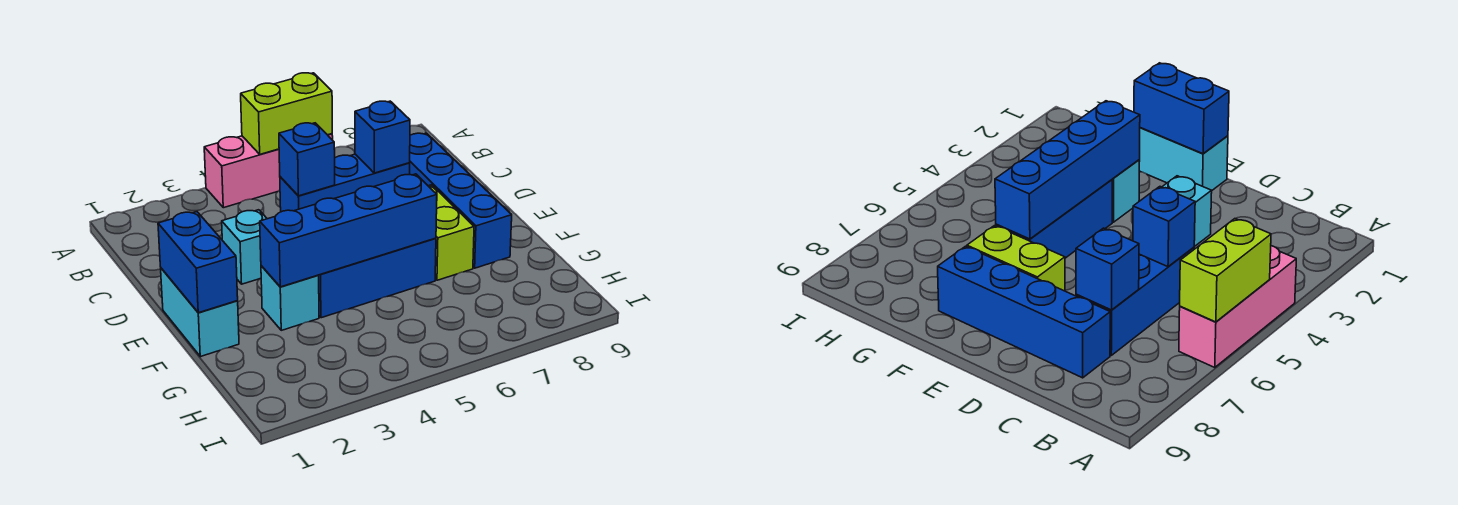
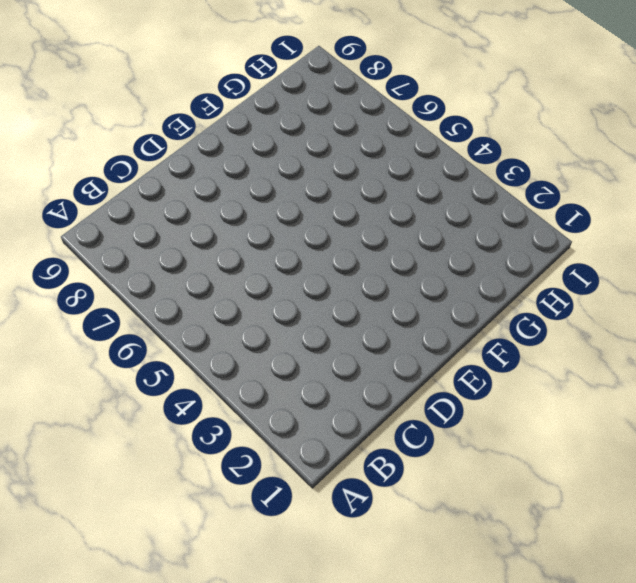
none -> pink brick A4:A6 level 1
none -> blue brick C5:C7 level 1
none -> blue brick C8:F8 level 1

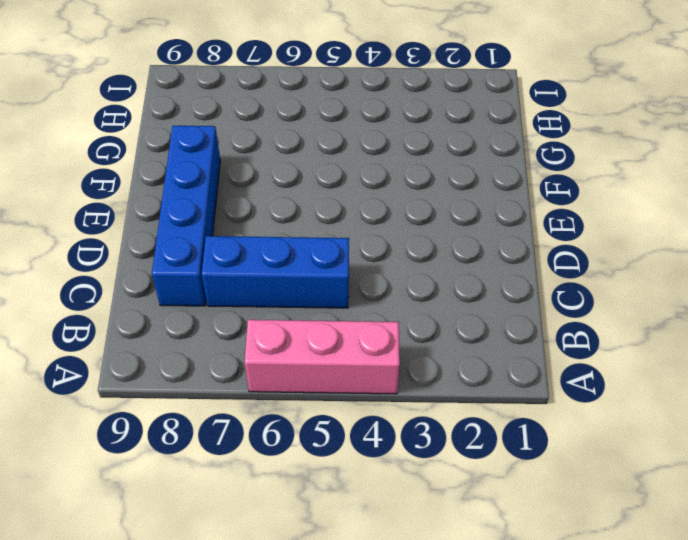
none -> cyan brick D3 level 1
none -> cyan brick E1:F1 level 1
none -> lime brick E7:F7 level 1

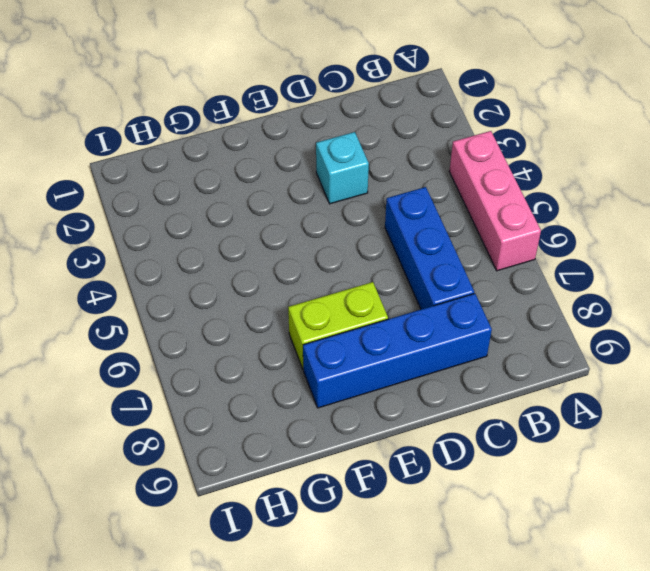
none -> cyan brick E1:F1 level 1
none -> cyan brick F3 level 1
none -> blue brick F4:F6 level 1

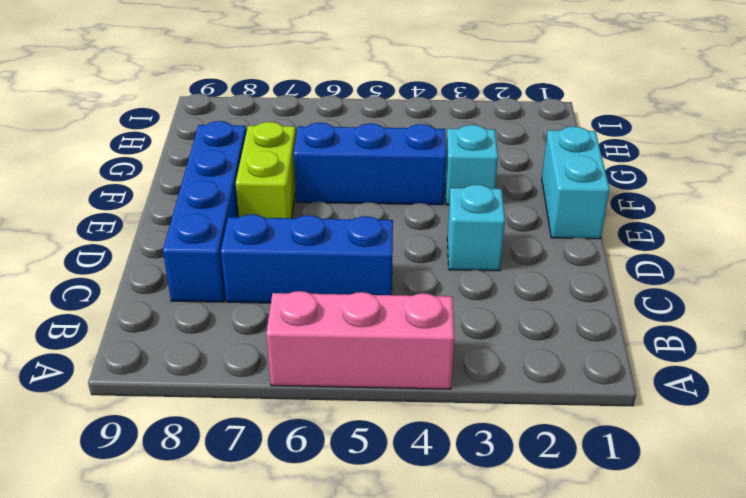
none -> lime brick A5:A6 level 2
none -> blue brick C5 level 2
none -> blue brick C7 level 2

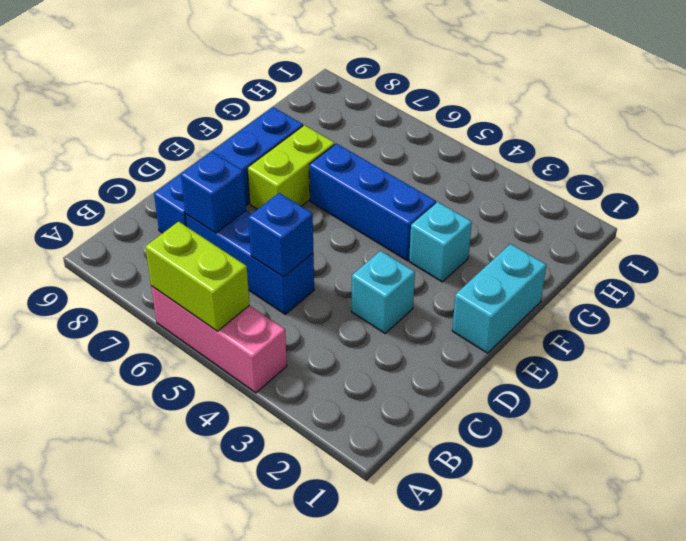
none -> blue brick E1:F1 level 2
none -> blue brick F3:F6 level 2

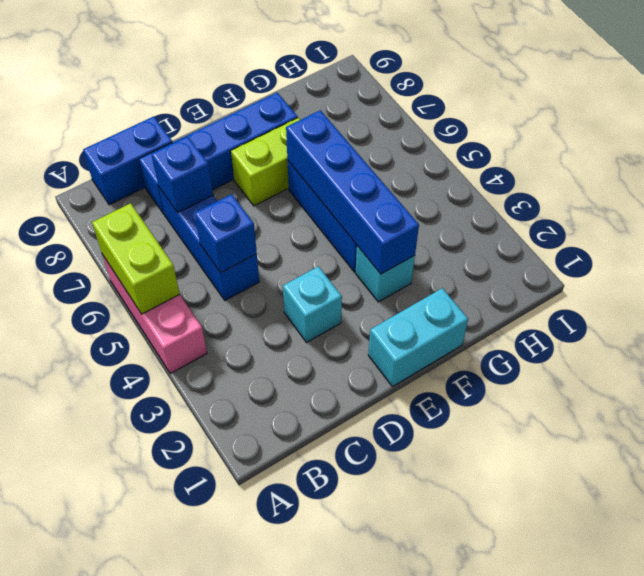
blue brick B9:C9 level 1 -> blue brick E1:F1 level 2

